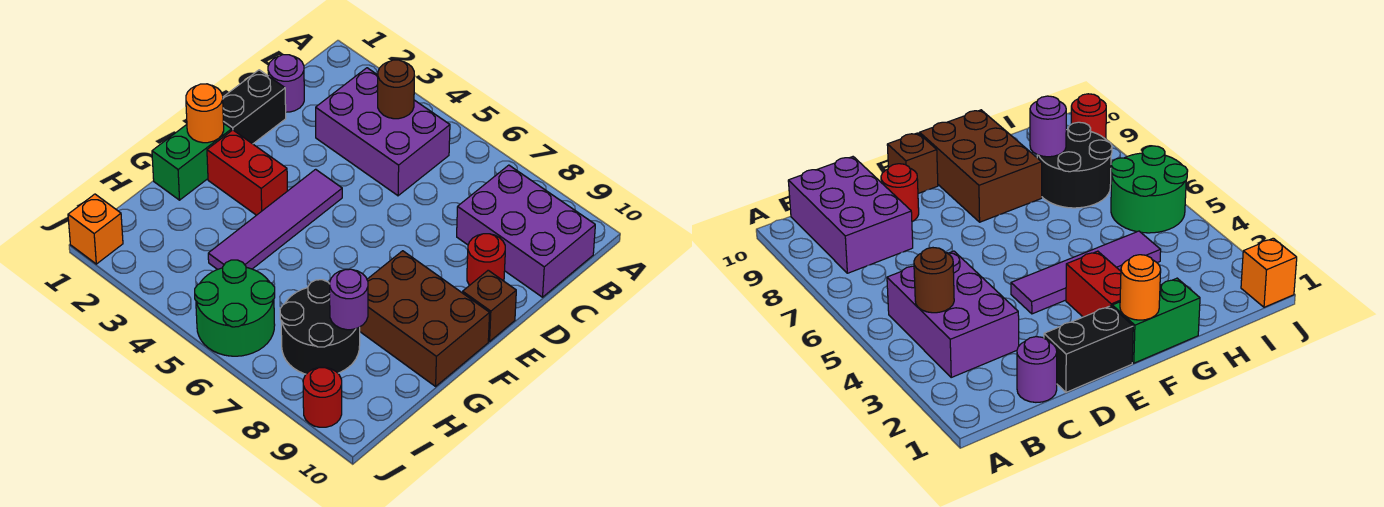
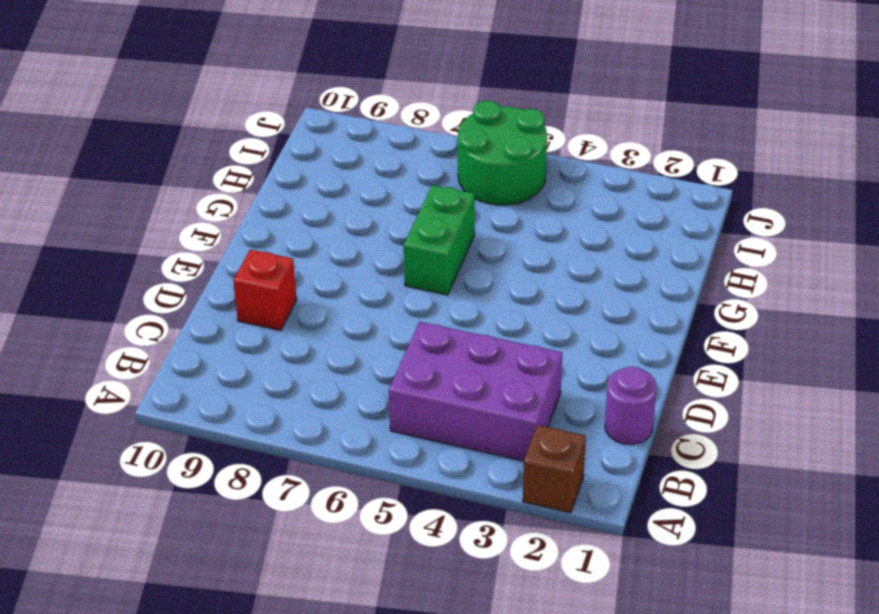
brown brick A2 level 1 -> brown brick E10 level 1
red brick D9 level 1 -> red round brick D9 level 1
green brick F6:G6 level 1 -> green brick F1:G1 level 1
none -> purple brick B8:C10 level 1
none -> black brick D1:E1 level 1
none -> purple tile E4:H4 level 1

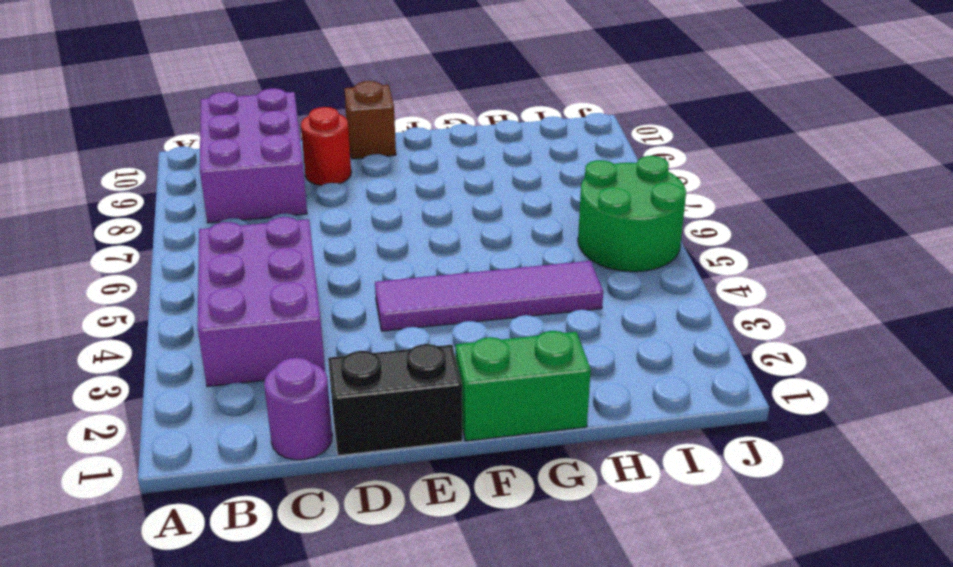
none -> red brick F2:F3 level 1
none -> brown brick F8:G10 level 1
none -> black round brick H7:I8 level 1

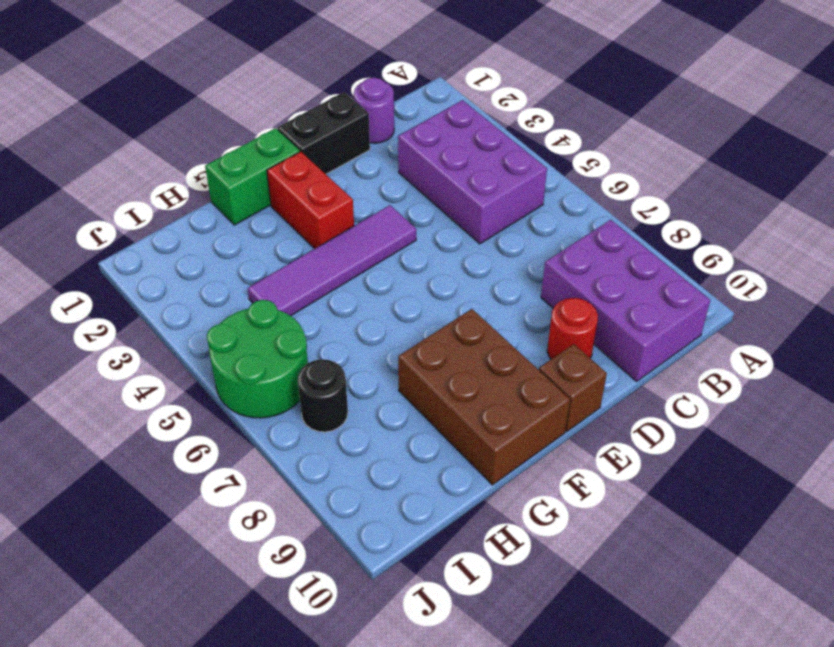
black round brick I7 level 1 -> black round brick H7:I8 level 1
none -> orange brick J1 level 1
none -> red round brick J9 level 1
none -> brown round brick B4 level 2

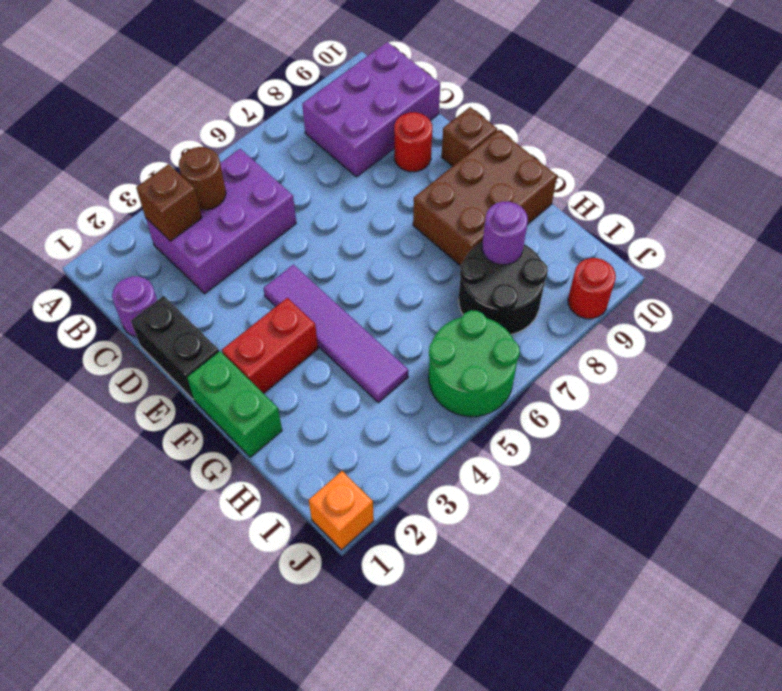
brown brick B3 level 2 -> none
none -> orange round brick F1 level 2

